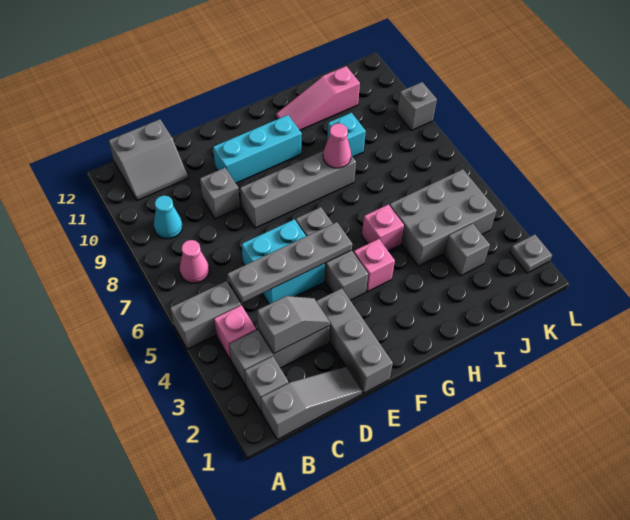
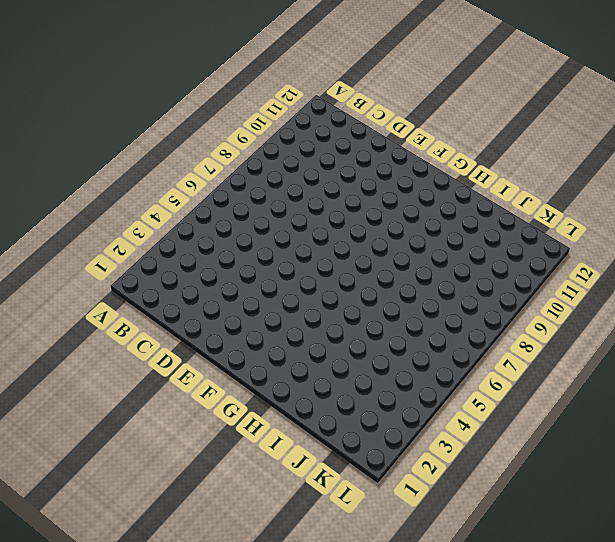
none -> grey brick A5:B5 level 1
none -> grey slope B1:D1 level 1 top B
none -> grey brick B2 level 1

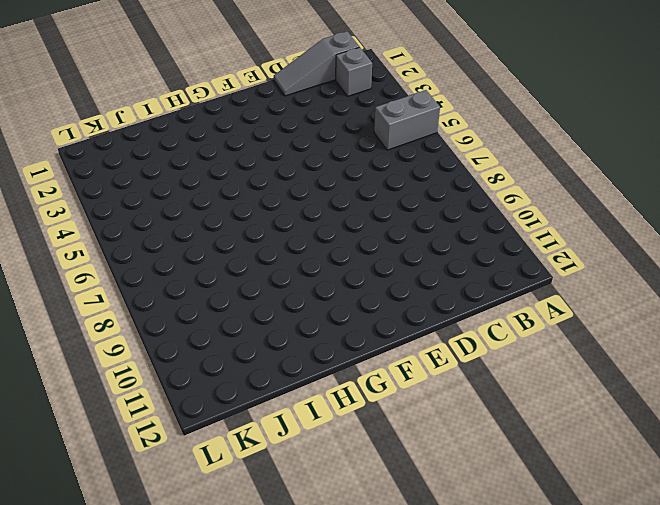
none -> grey brick B3:D3 level 1
none -> pink brick B4 level 1
none -> pink cone B7 level 1

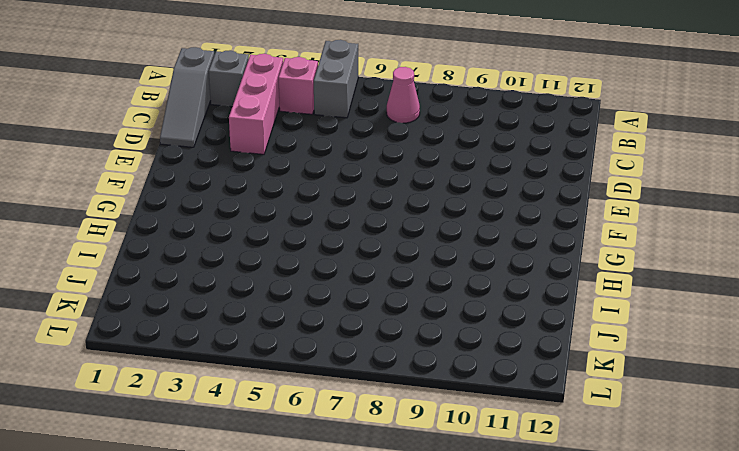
pink brick B3:D3 level 1 -> grey brick B3:D3 level 1
none -> cyan cone B9 level 1
none -> grey slope B11:C12 level 1 top 12
none -> cyan brick D5:E6 level 1

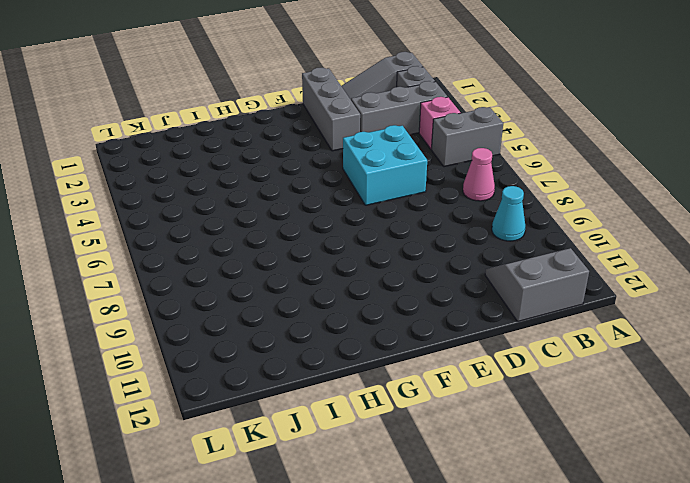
none -> grey brick D9 level 1
none -> grey brick E8:H8 level 1
none -> cyan brick E10:G10 level 1

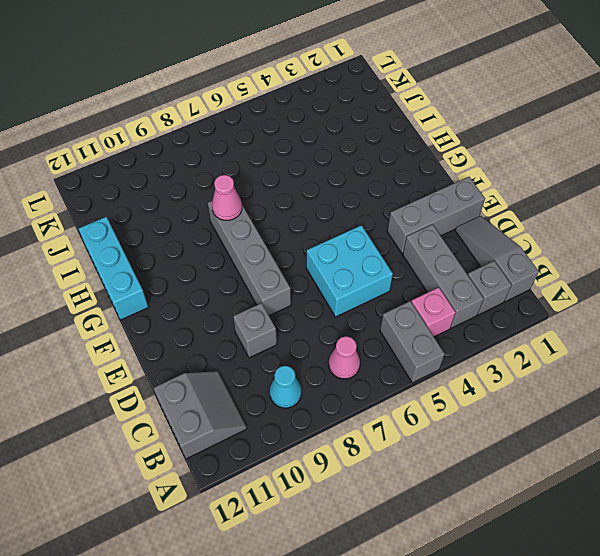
cyan brick G12:I12 level 1 -> cyan brick E10:G10 level 1
none -> grey brick F4:F6 level 1
none -> pink brick G4 level 1
none -> pink brick H5 level 1

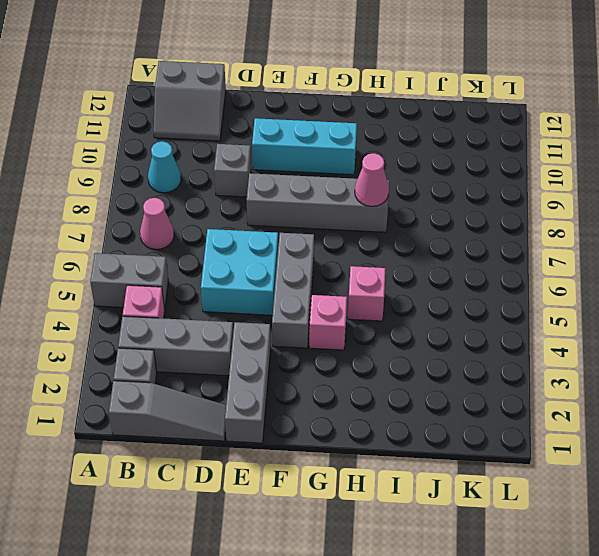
none -> pink slope H11:J11 level 1 top J
none -> grey brick I4:K5 level 1
none -> cyan brick I9 level 1

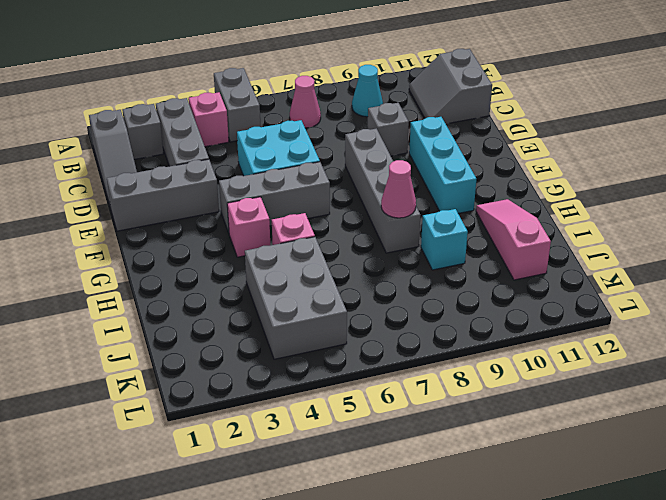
none -> grey brick J3 level 1
none -> grey plate L2 level 1
none -> grey brick L9 level 1

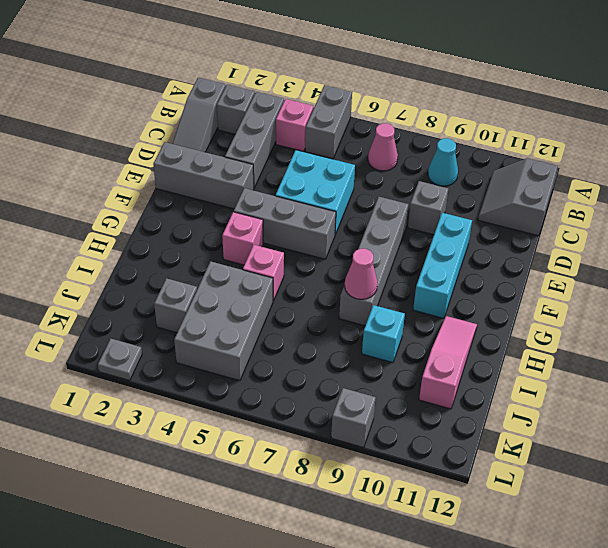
none -> grey slope C3:D3 level 2 top C
none -> grey plate C5:F5 level 2

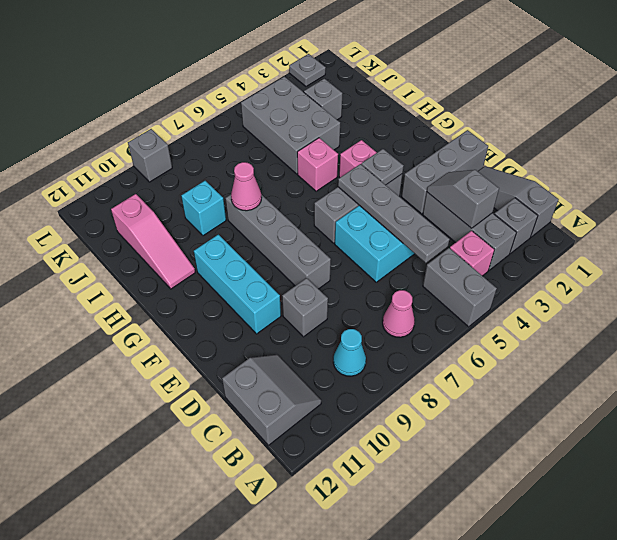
grey plate F4 level 2 -> none

